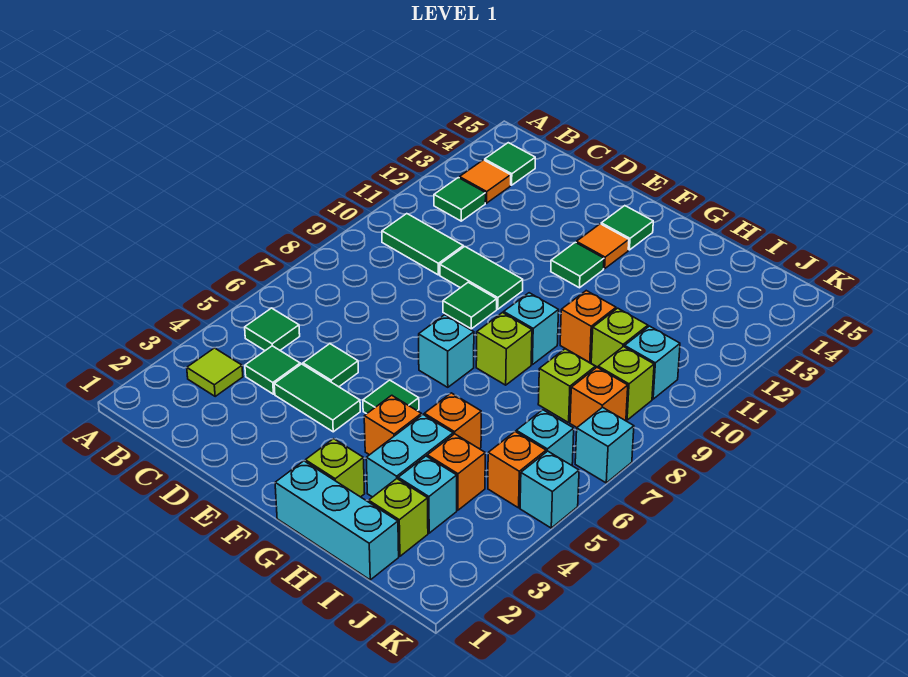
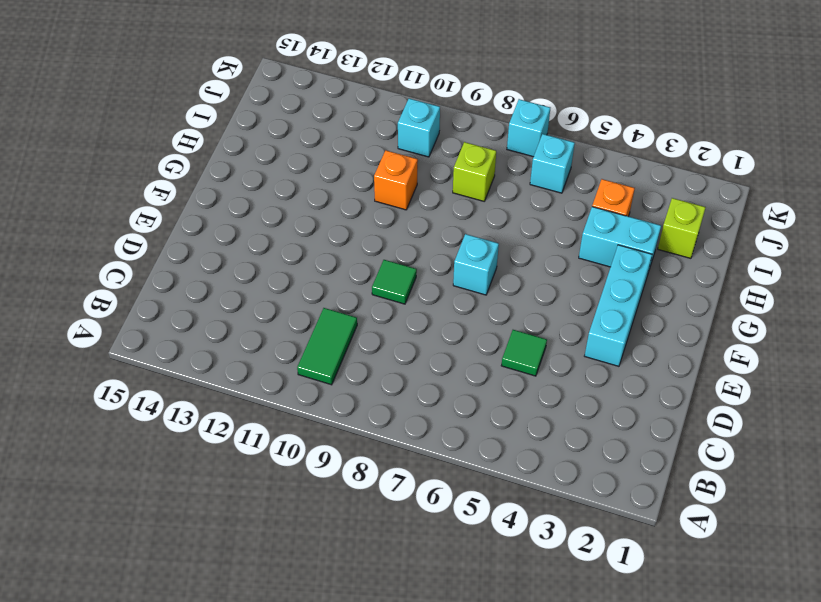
cyan brick E3:G3 level 1 -> cyan brick G1:I1 level 1
none -> lime tile B3 level 1
none -> green tile B5 level 1
none -> green tile B12 level 1
none -> orange tile B13 level 1

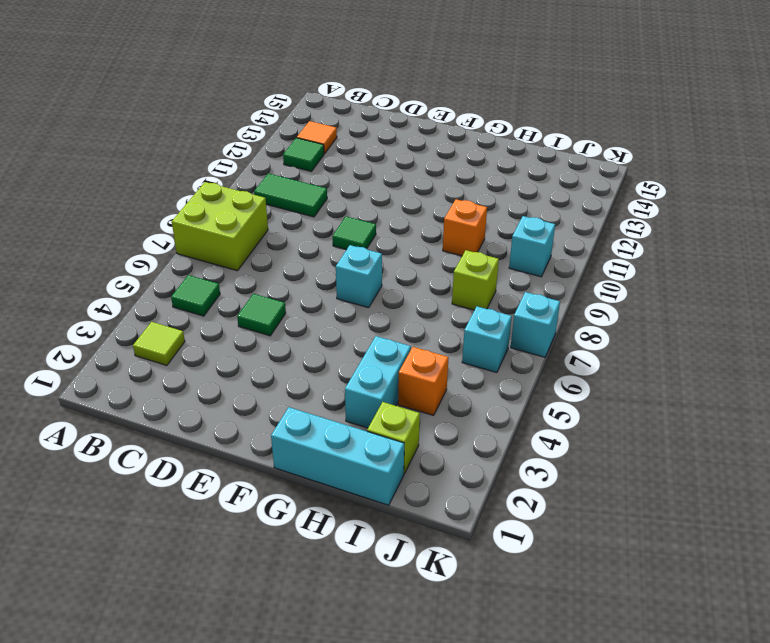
lime brick A7:B8 level 1 -> none
none -> green tile B14 level 1
none -> green tile C4 level 1
none -> green tile D4:E4 level 1
none -> green tile D10:E10 level 1

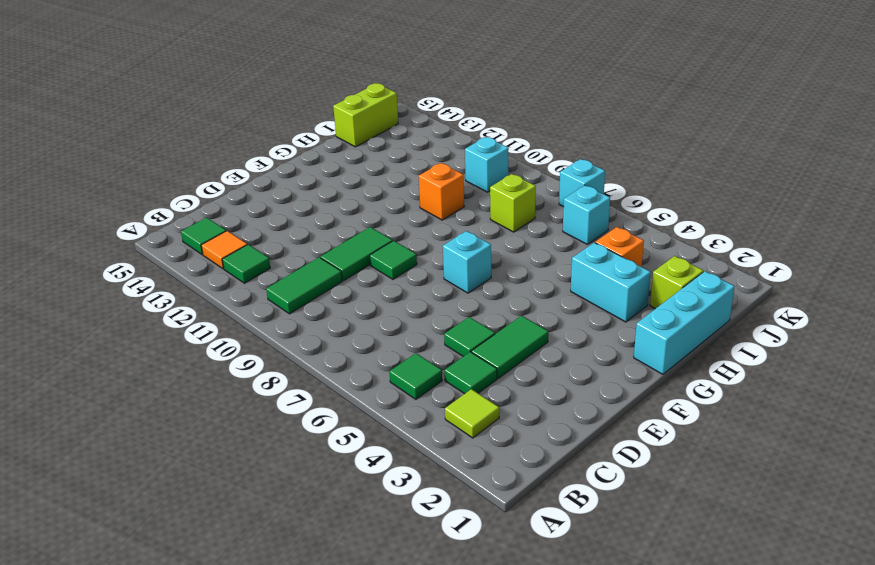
lime brick I15:J15 level 1 -> none
none -> green tile F5 level 1
none -> green tile F12 level 1
none -> orange tile F13 level 1
none -> green tile F14 level 1

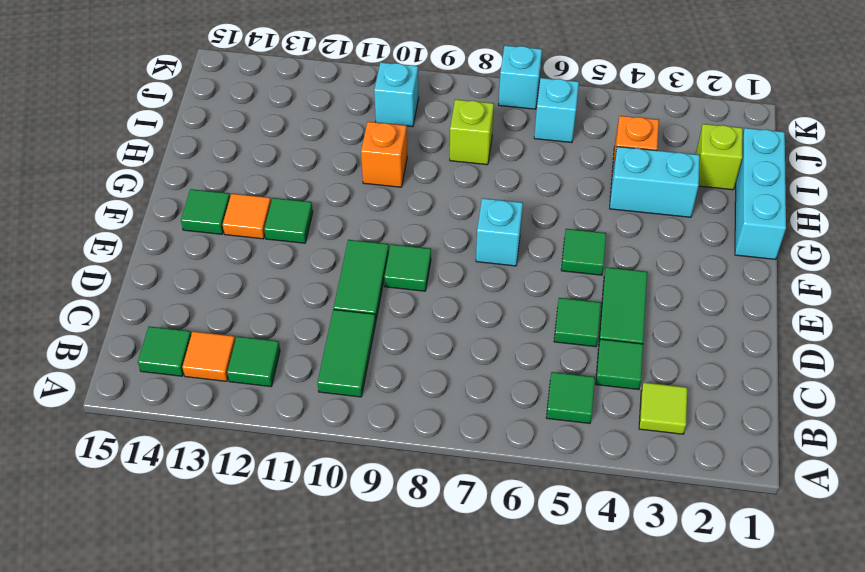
none -> lime brick G2 level 1
none -> orange brick G4 level 1
none -> lime brick G8 level 1
none -> cyan brick G9 level 1

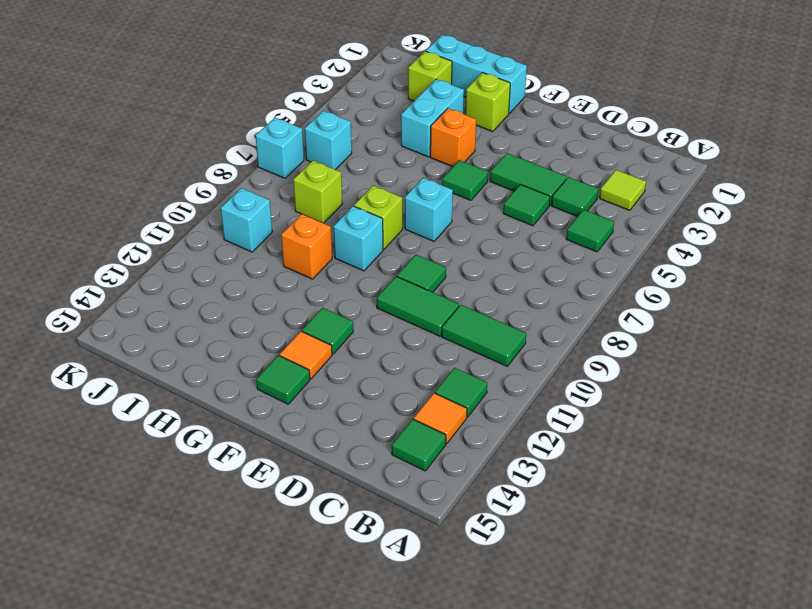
none -> orange brick H5 level 1
none -> cyan brick I3 level 1
none -> orange brick I4 level 1
none -> lime brick I10 level 1

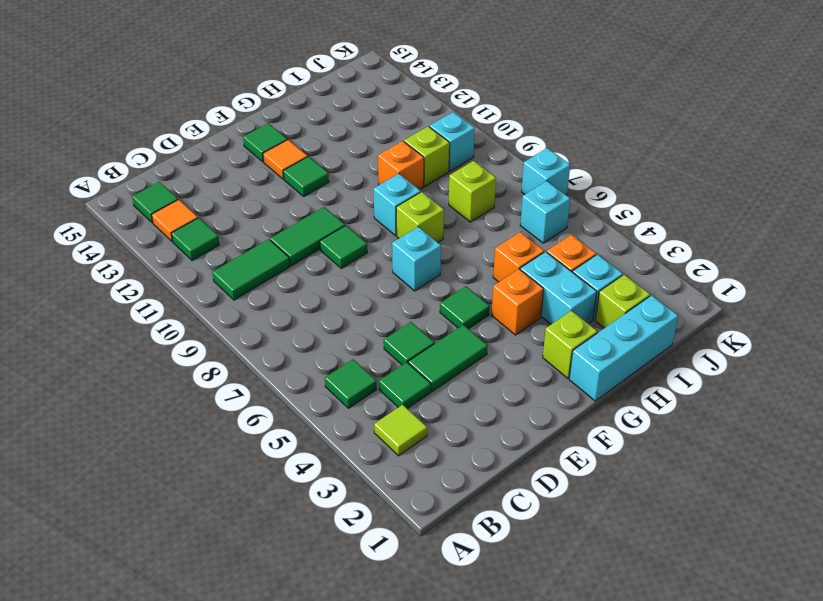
none -> orange brick J5 level 1
none -> orange brick J8 level 1
none -> lime brick J9 level 1
none -> cyan brick K5 level 1

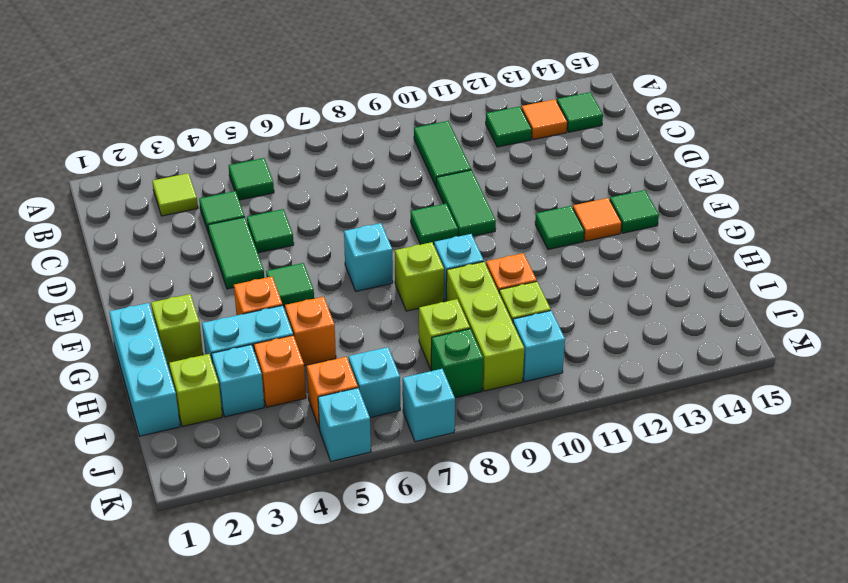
lime brick H9:J9 level 1 -> lime brick J9 level 1
green brick J8 level 1 -> orange brick J8 level 1

